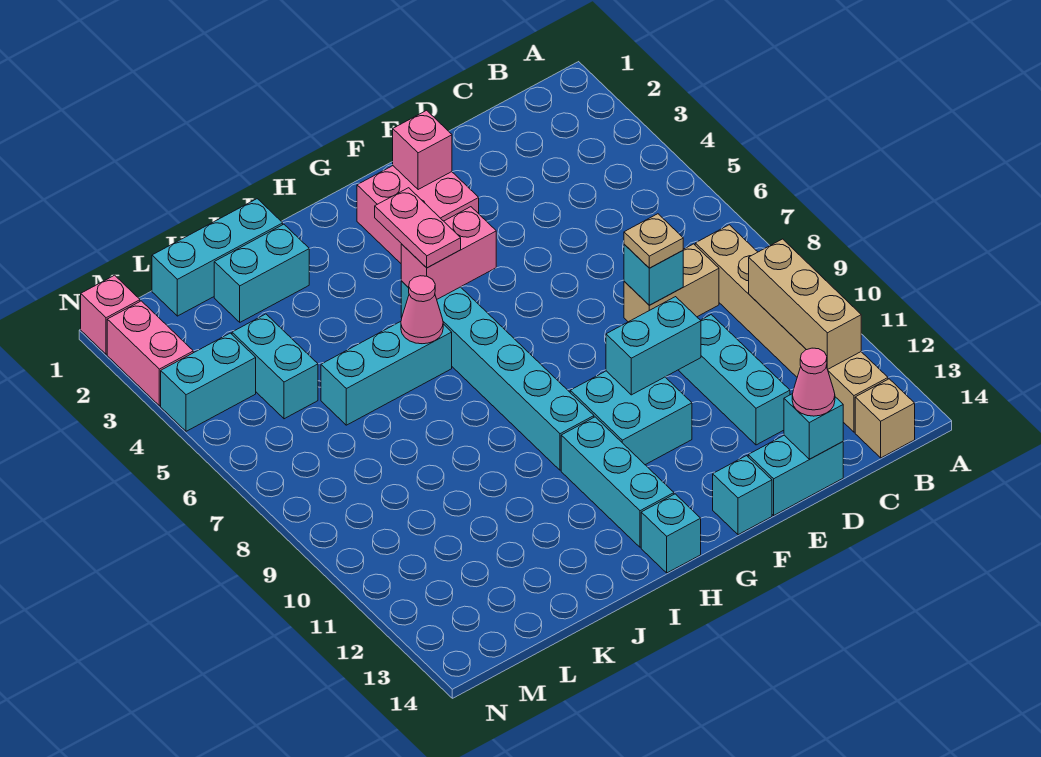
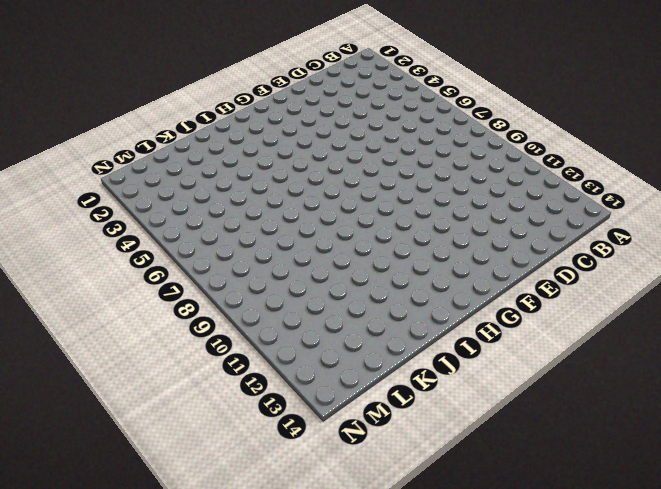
none -> tan brick B8:B13 level 1
none -> tan brick B14 level 1
none -> tan brick C8:D8 level 1

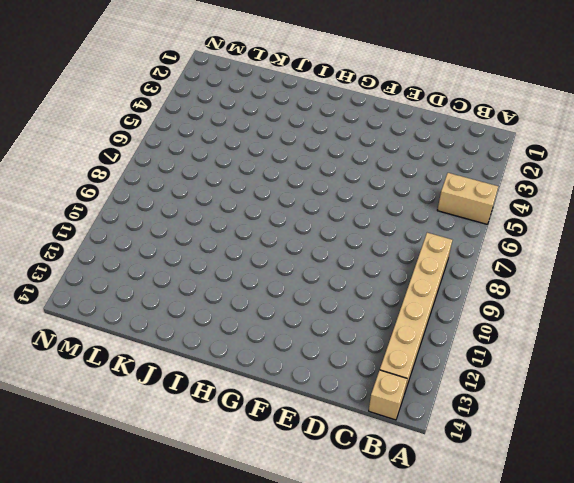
tan brick A5:B5 level 1 -> tan brick C8:D8 level 1
none -> cyan brick D10:D12 level 1
none -> cyan brick D14:E14 level 1
none -> pink brick F2:G3 level 1

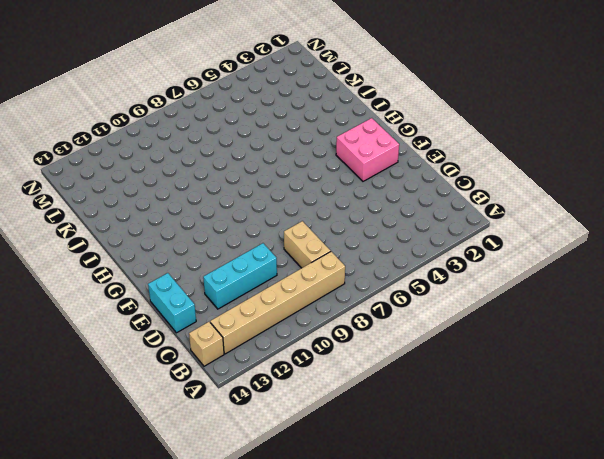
none -> cyan brick F10:G11 level 1
none -> cyan brick F14 level 1
none -> cyan brick H5:H10 level 1

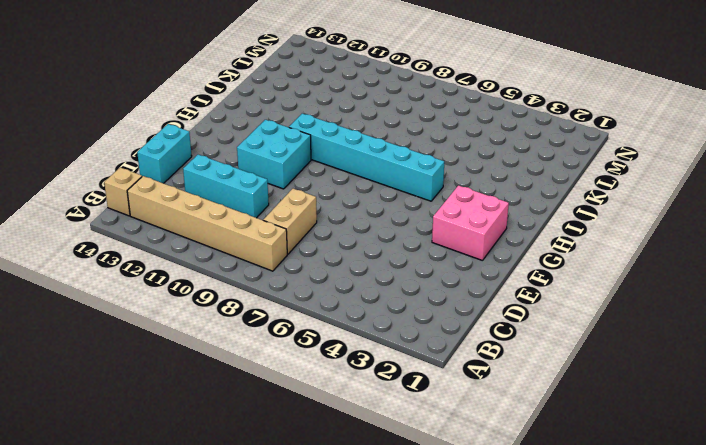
none -> cyan brick F14 level 1
none -> cyan brick H11:H13 level 1
none -> cyan brick H14 level 1

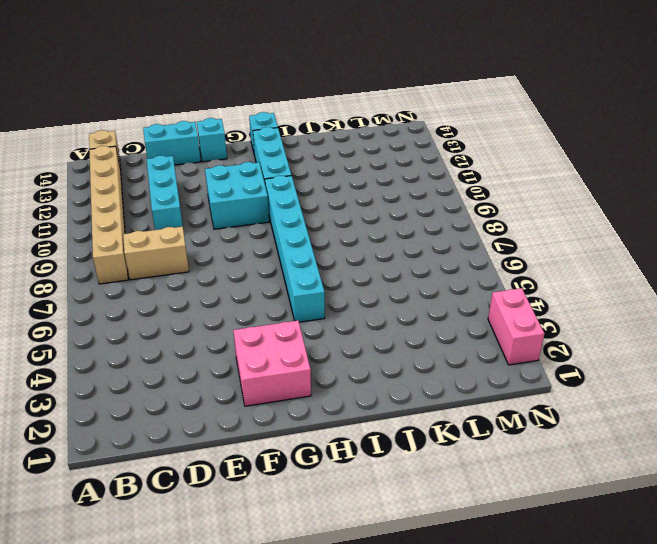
none -> cyan brick I6:K6 level 1
none -> cyan brick J1:L1 level 1
none -> cyan brick J2:K2 level 1

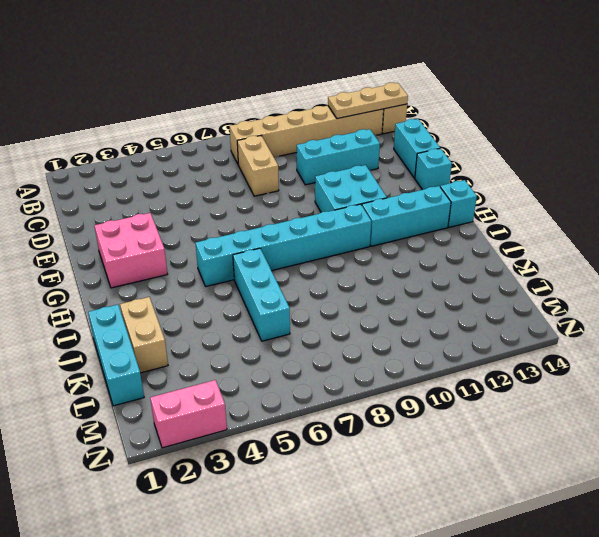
tan plate B12:B14 level 2 -> tan brick B10:B12 level 2
tan brick J2:K2 level 1 -> cyan brick J2:K2 level 1
none -> cyan brick L4:L5 level 1
none -> cyan brick M4:N4 level 1
none -> pink brick N1 level 1

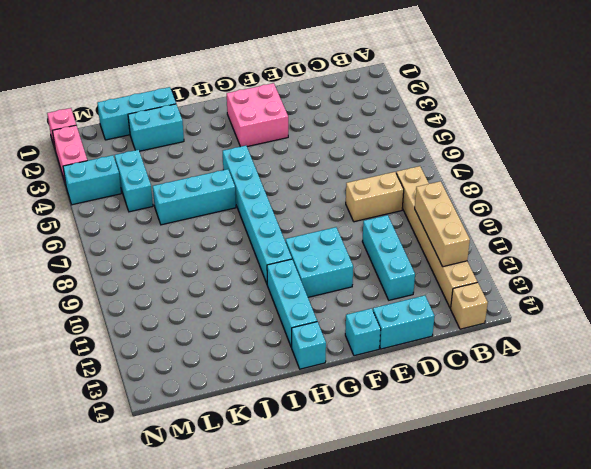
none -> cyan brick D8 level 2
none -> cyan brick D14 level 2
none -> cyan brick E10:F10 level 2

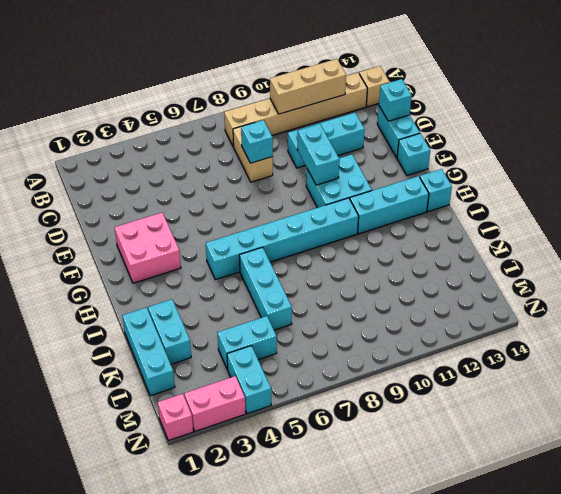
none -> pink brick F2 level 2
none -> pink brick G5:H5 level 2
none -> pink cone I6 level 2

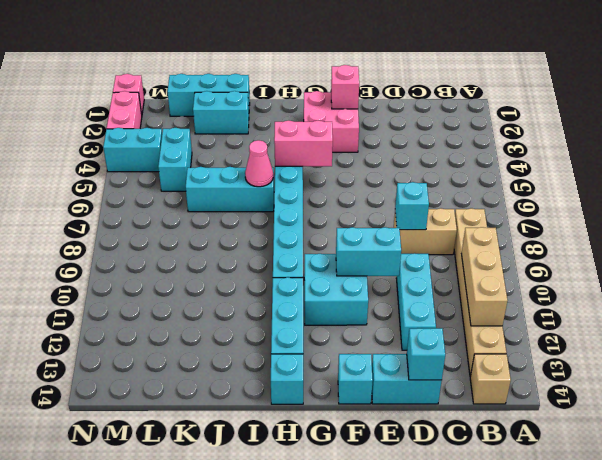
none -> tan plate D8 level 3
none -> pink cone D14 level 3
none -> pink plate H4:H5 level 3

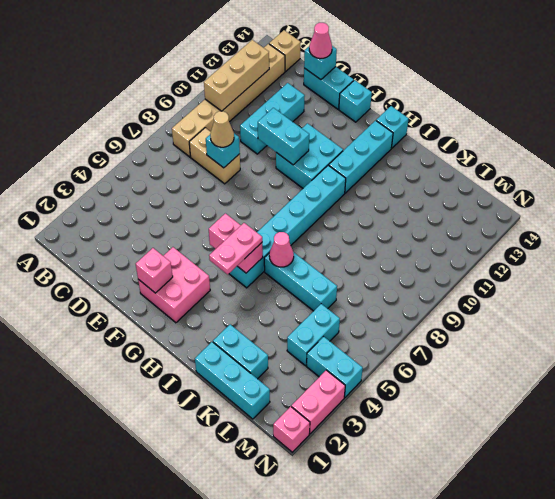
tan cone D8 level 3 -> tan plate D8 level 3

